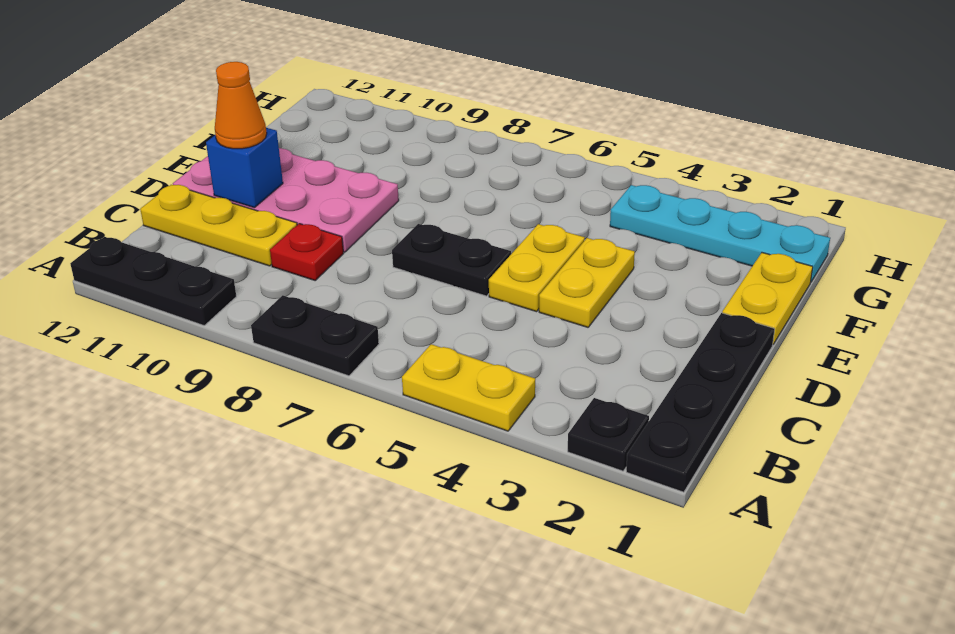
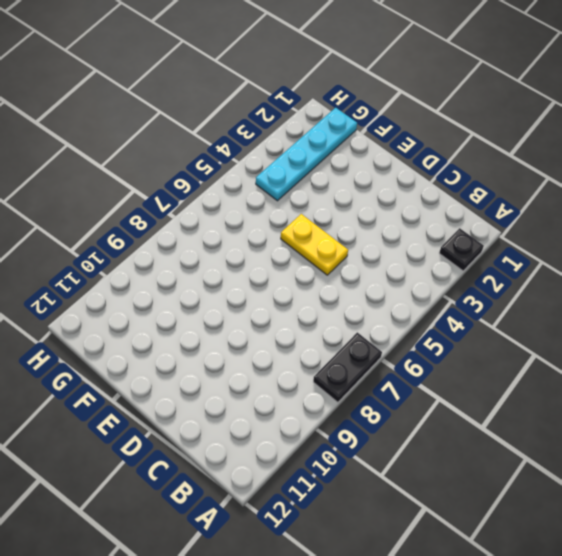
none -> black plate A1:D1 level 1
none -> yellow plate A4:A5 level 1
none -> black plate A10:A12 level 1

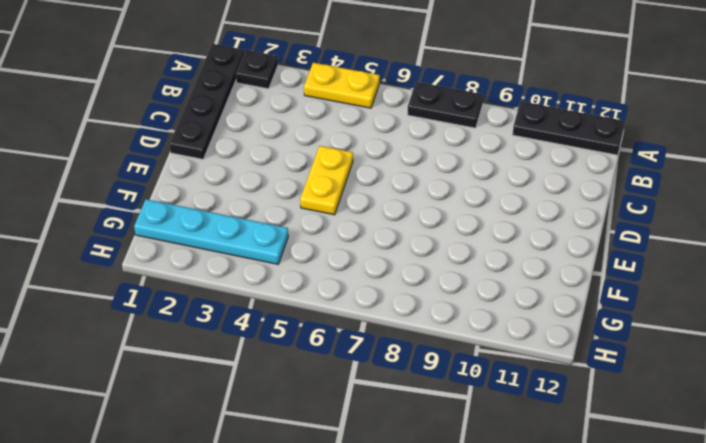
none -> red plate C9 level 1
none -> yellow plate C10:C12 level 1
none -> yellow plate D4:E4 level 1

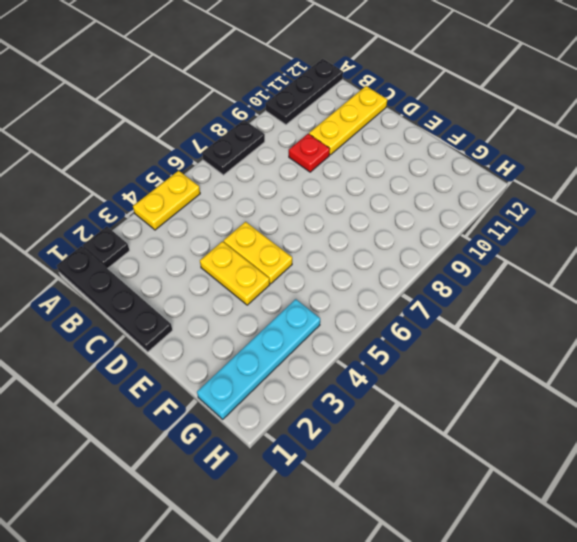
none -> black plate D6:D7 level 1
none -> pink plate D9:E12 level 1
none -> yellow plate E1:F1 level 1

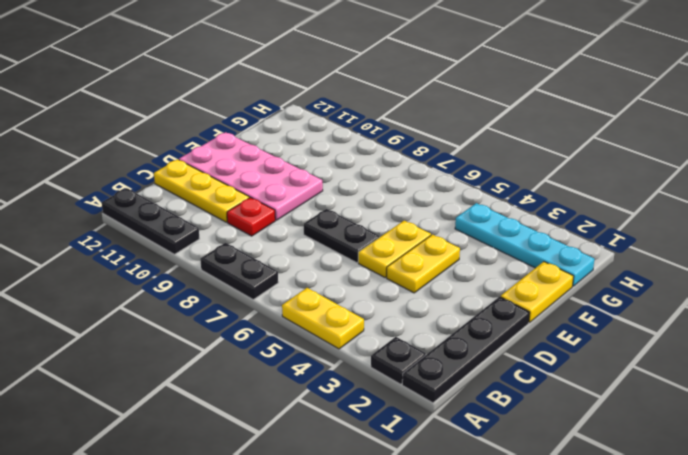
none -> blue brick D11 level 2
none -> orange cone D11 level 3

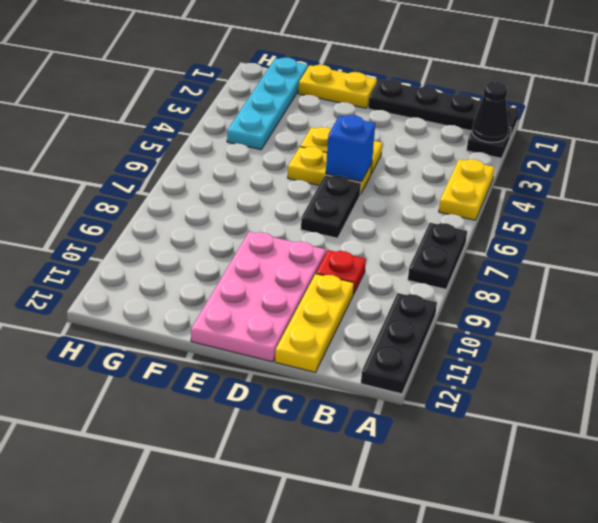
black cone A2 level 2 -> none
blue brick D5 level 2 -> blue brick D11 level 2
none -> orange cone D11 level 3

